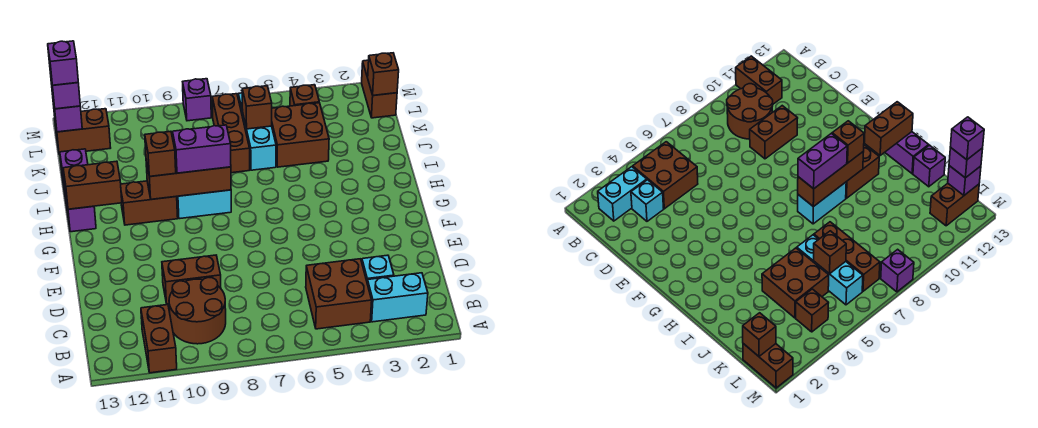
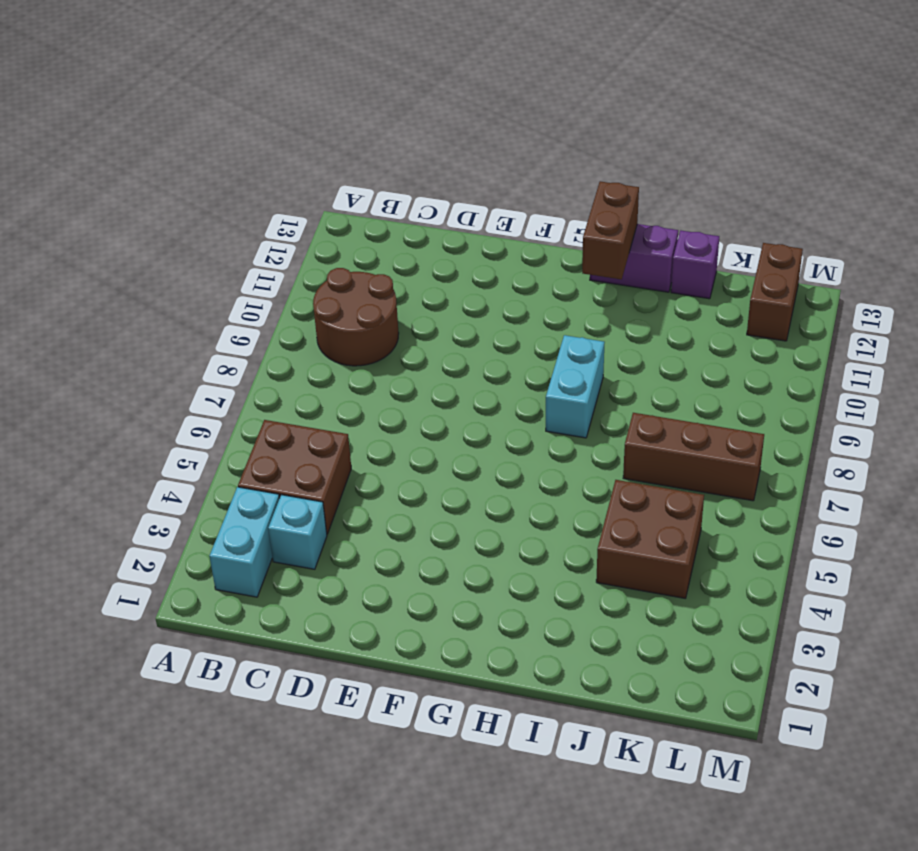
none -> brown brick A11:B11 level 1
none -> brown brick D9:D10 level 1
none -> brown brick H10:H11 level 1

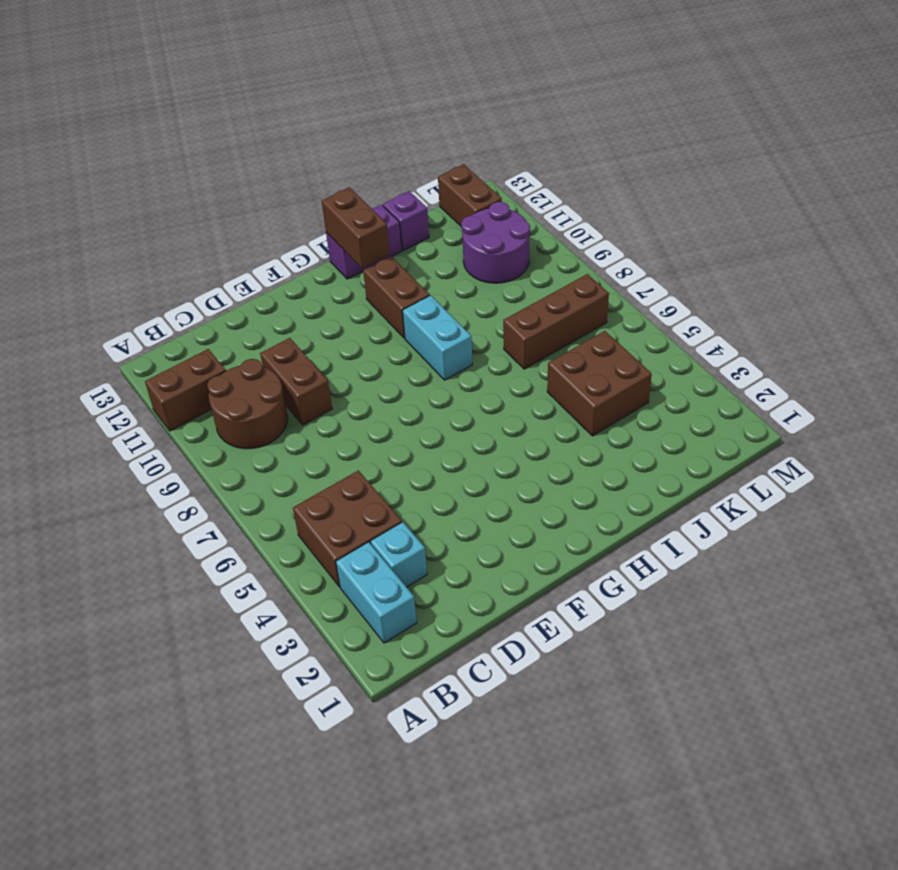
purple round brick K10:L11 level 1 -> none
none -> cyan brick J6:L6 level 1
none -> brown brick L1:M1 level 1
none -> brown brick L4 level 1

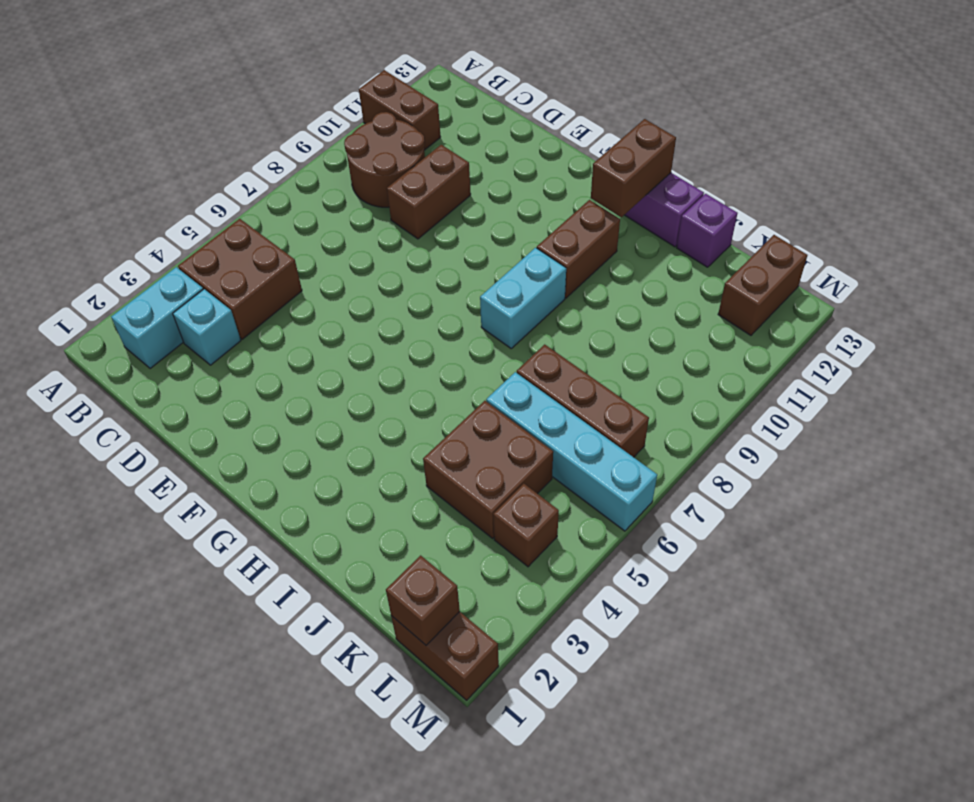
cyan brick J6:M6 level 1 -> cyan brick J6:L6 level 1
none -> purple brick M8 level 1
none -> brown brick H8:H10 level 2
none -> brown brick K6 level 2

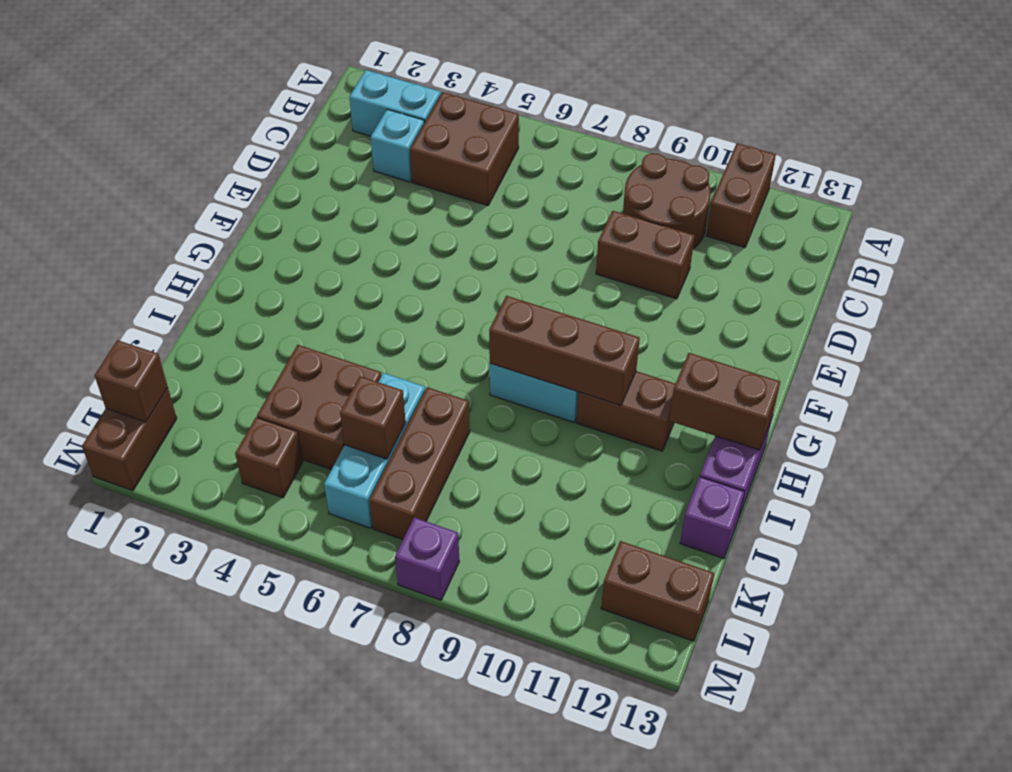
none -> purple brick L13 level 2
none -> purple brick H8:H9 level 3
none -> brown brick H10 level 3

